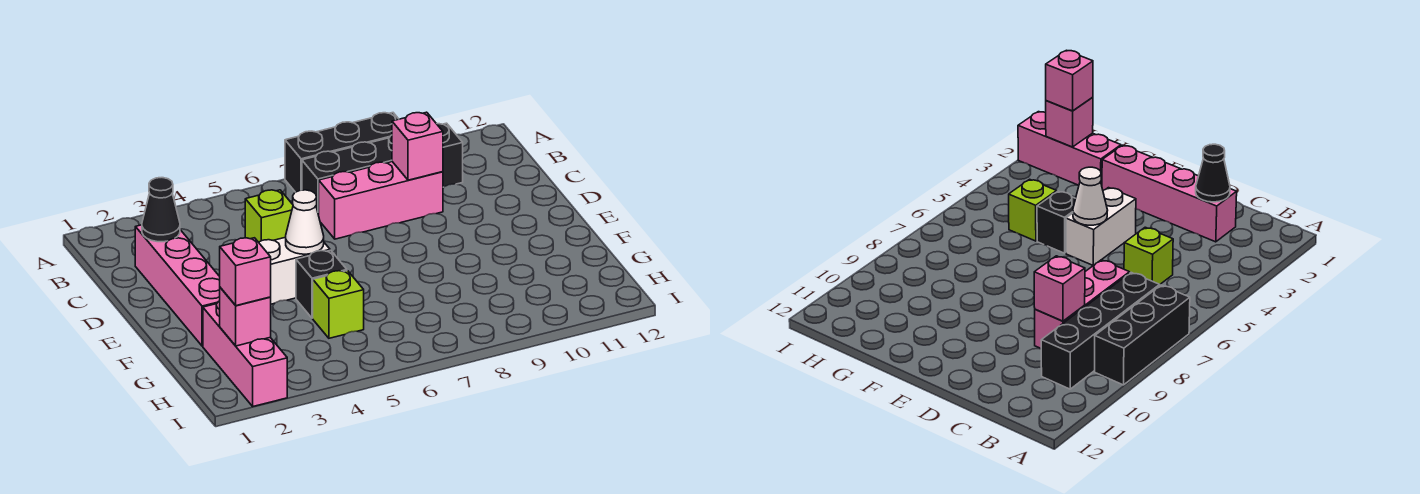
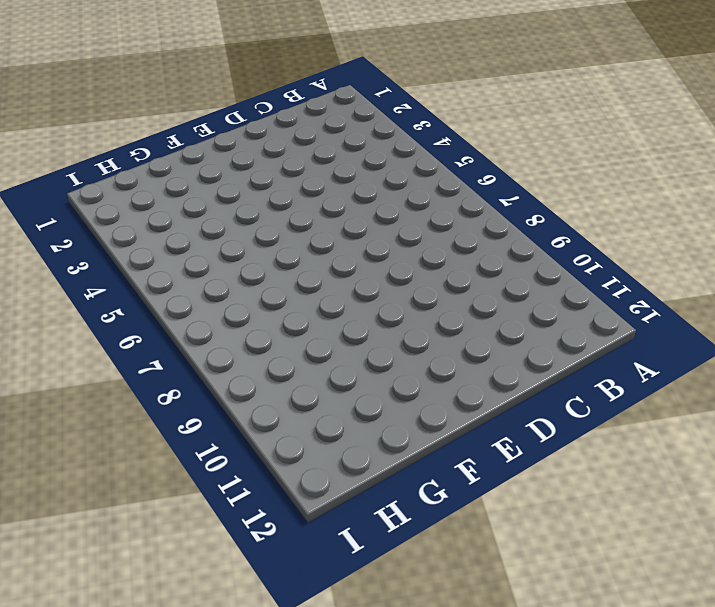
none -> black brick A7:A9 level 1
none -> black brick B7:B10 level 1
none -> pink brick C2:F2 level 1

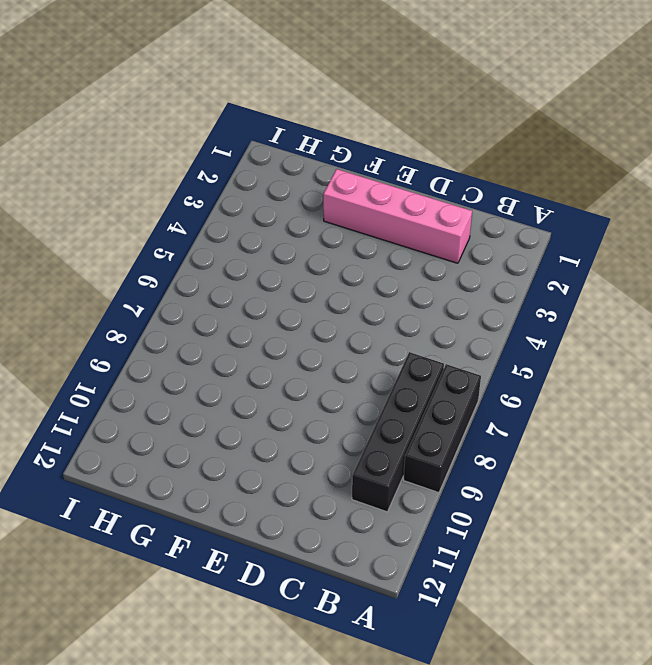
none -> lime brick C5 level 1
none -> pink brick C7:C9 level 1
none -> white brick E4:E5 level 1

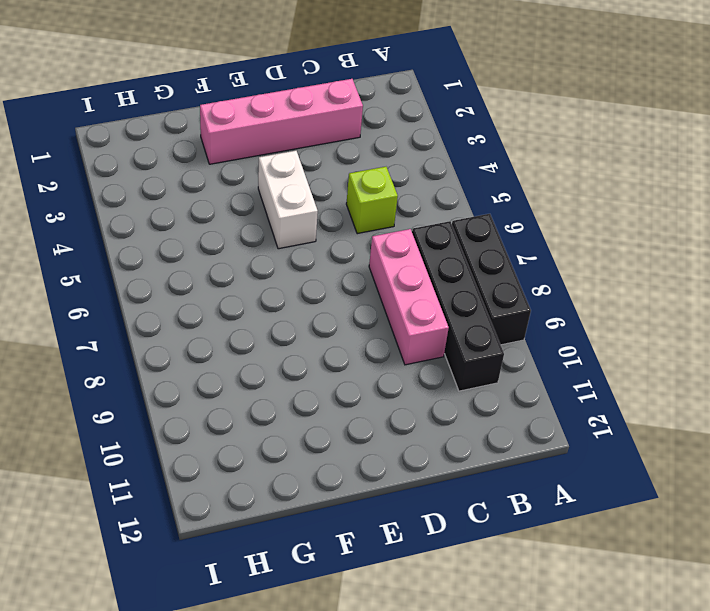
none -> black brick F5 level 1
none -> pink brick G2:I2 level 1
none -> lime brick G5 level 1

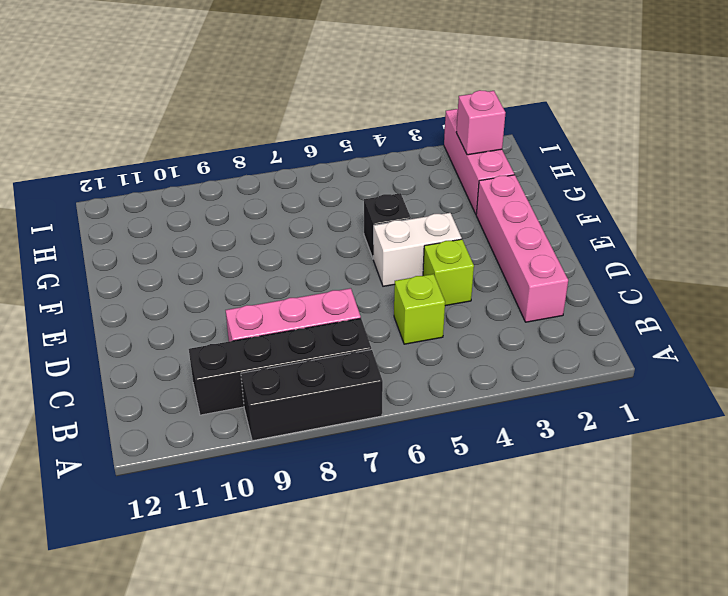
lime brick D4 level 1 -> lime brick G5 level 1
none -> black cone C2 level 2
none -> pink brick C9 level 2
none -> white cone E5 level 2

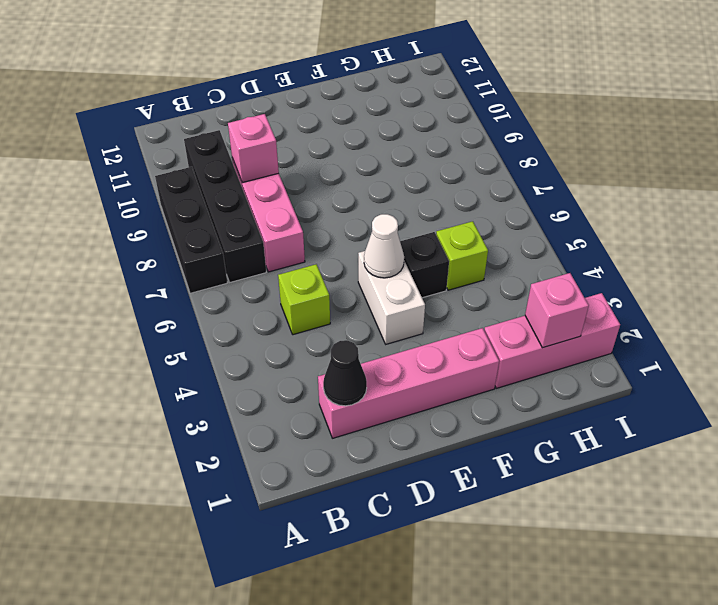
none -> pink brick H2 level 3

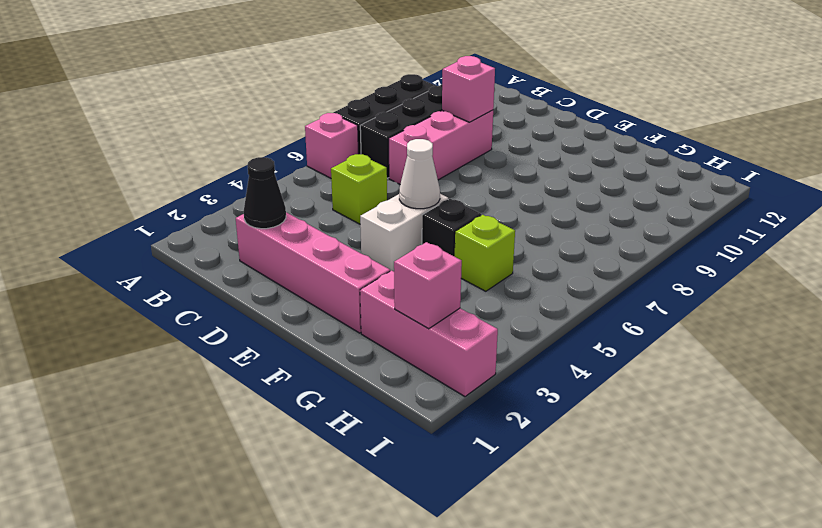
pink brick A6 level 1 -> pink brick H2 level 3

